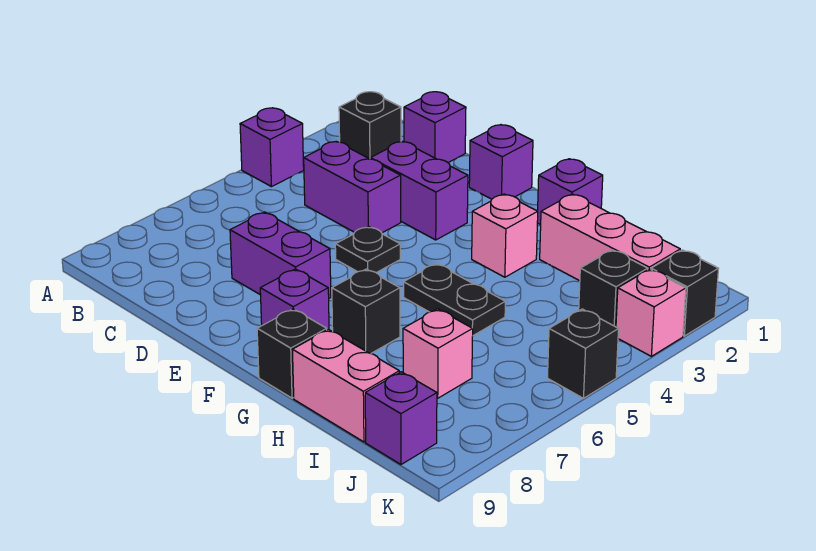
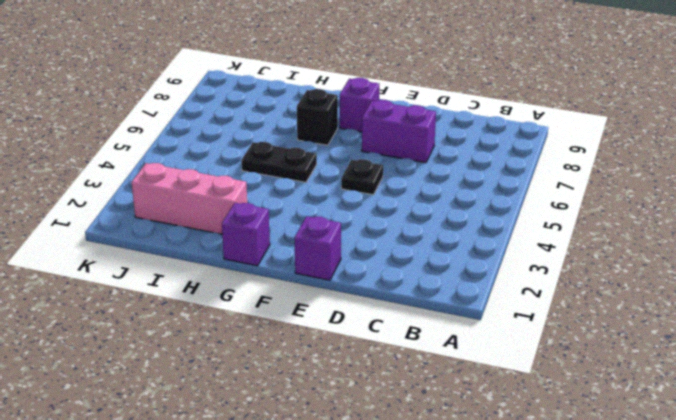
none -> purple brick A4 level 1
none -> black brick B2 level 1
none -> purple brick C1 level 1

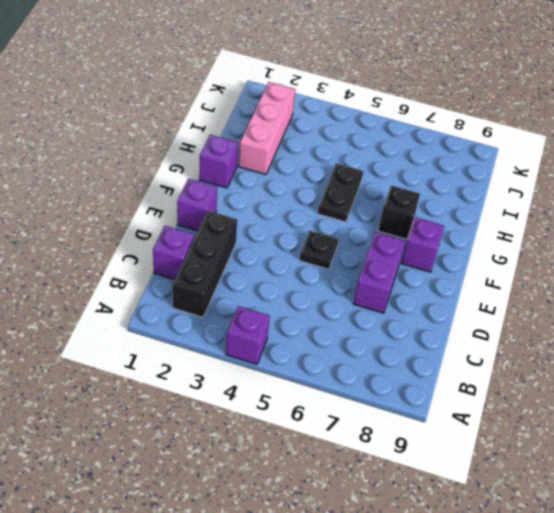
black brick B2:D2 level 1 -> black brick B2 level 1
none -> purple brick C4:D4 level 1
none -> purple brick D3:E3 level 1
none -> pink brick G3 level 1

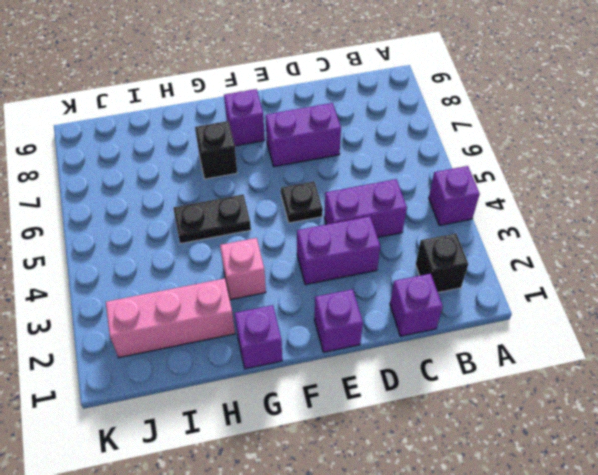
none -> black brick G9 level 1
none -> pink brick H9:I9 level 1
none -> pink brick I7 level 1

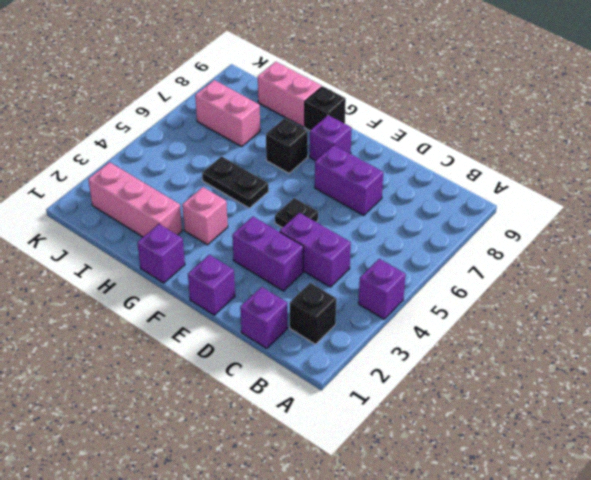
pink brick I7:J7 level 1 -> pink brick I7 level 1
none -> black brick J3 level 1
none -> purple brick J9 level 1
none -> black brick K2 level 1

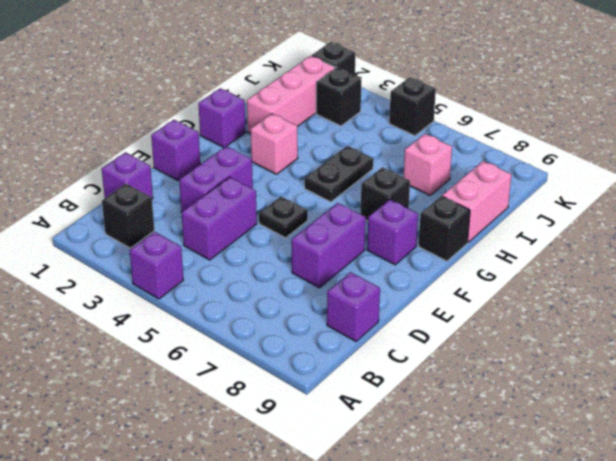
purple brick C9 level 1 -> purple brick J9 level 1
none -> pink brick K3 level 1

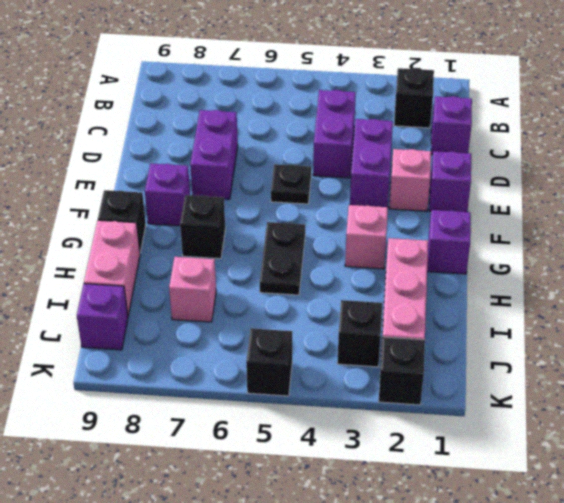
pink brick E2 level 1 -> pink brick K3 level 1
none -> purple brick A4 level 1

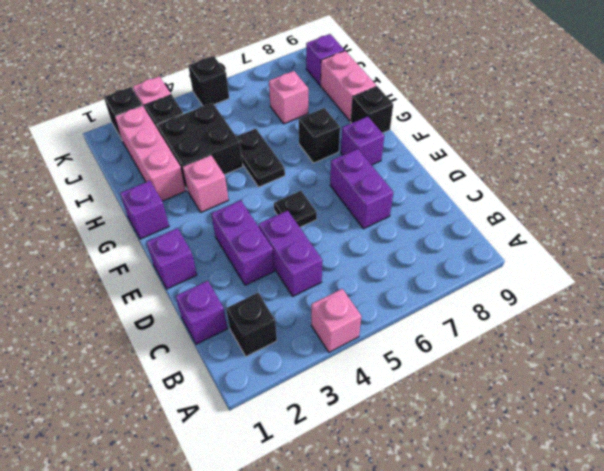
pink brick A4 level 1 -> purple brick A4 level 1
black brick H3:I4 level 1 -> none

